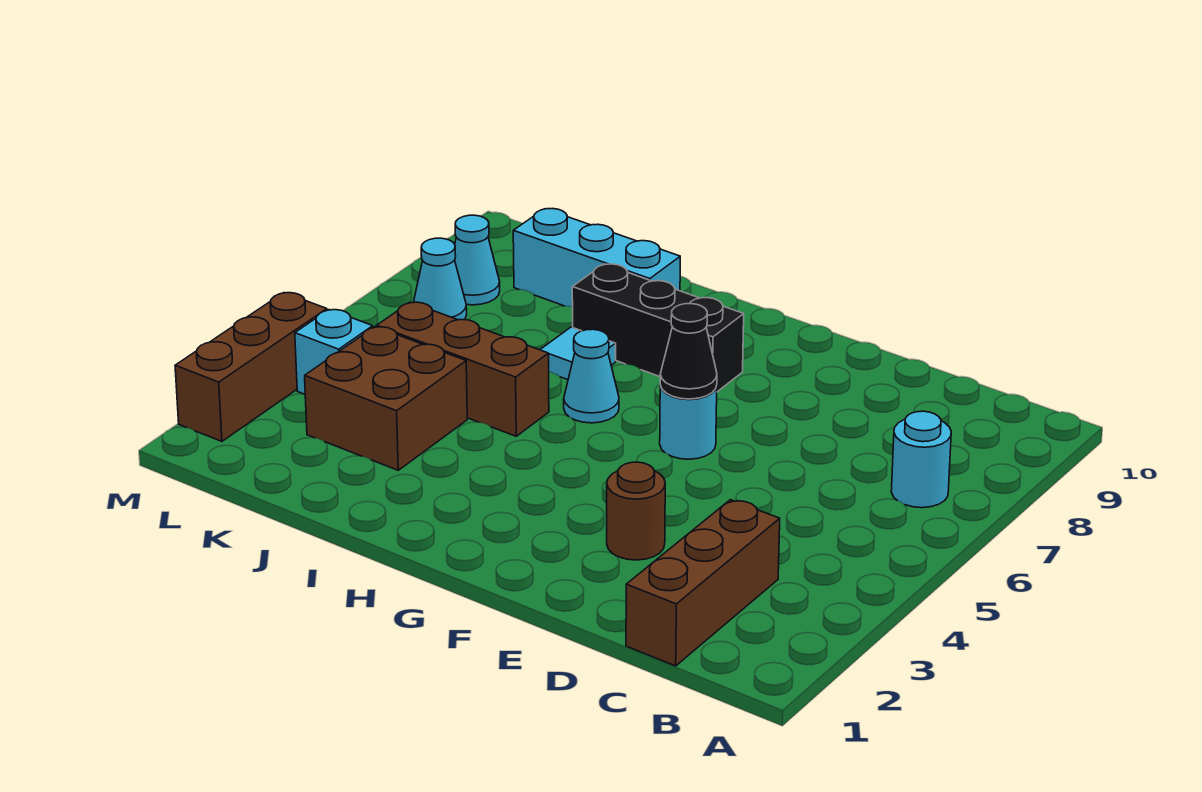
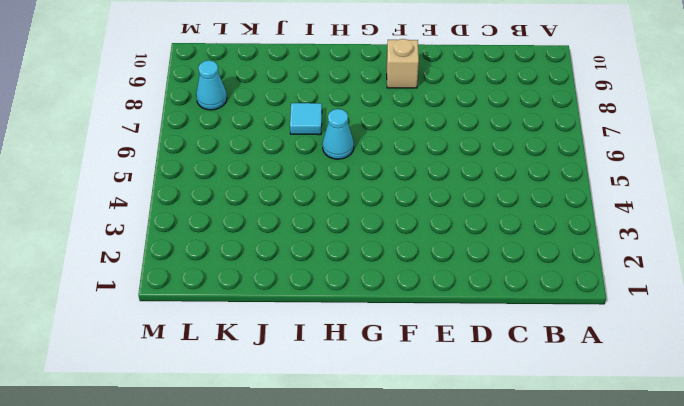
tan brick F9 level 1 -> none
none -> cyan round brick B7 level 1
none -> brown brick C1:C3 level 1
none -> brown round brick E3 level 1

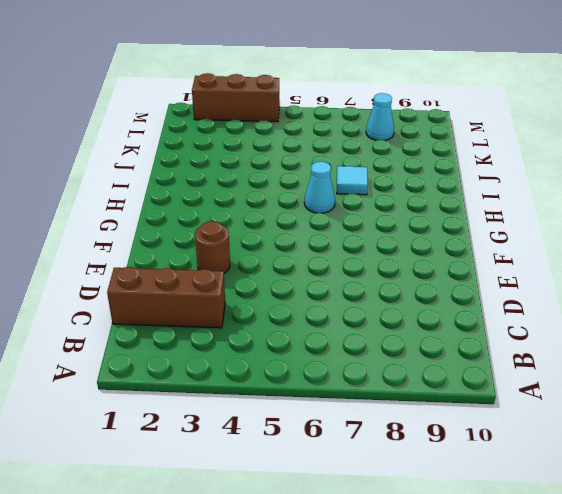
none -> cyan round brick B7 level 1
none -> cyan round brick F6 level 1
none -> black brick G8:I8 level 1

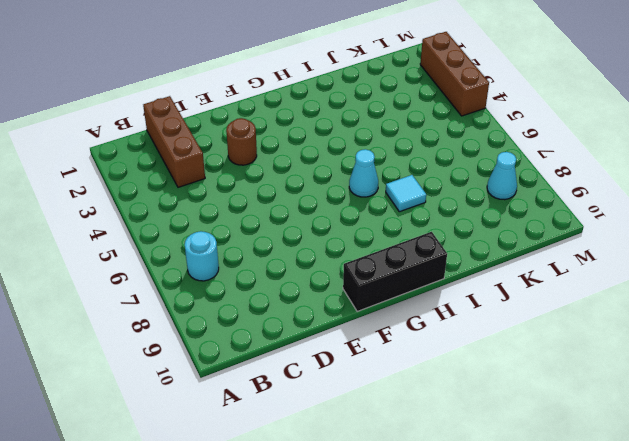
black brick F10:H10 level 1 -> black brick G8:I8 level 1
none -> cyan round brick F6 level 1
none -> brown brick I5:K5 level 1
none -> cyan brick I9:K9 level 1

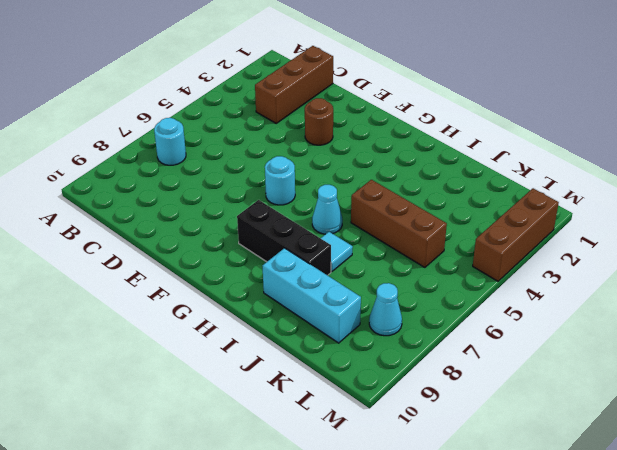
none -> brown brick J3:K4 level 1
none -> cyan brick L4 level 1
none -> cyan cone L7 level 1

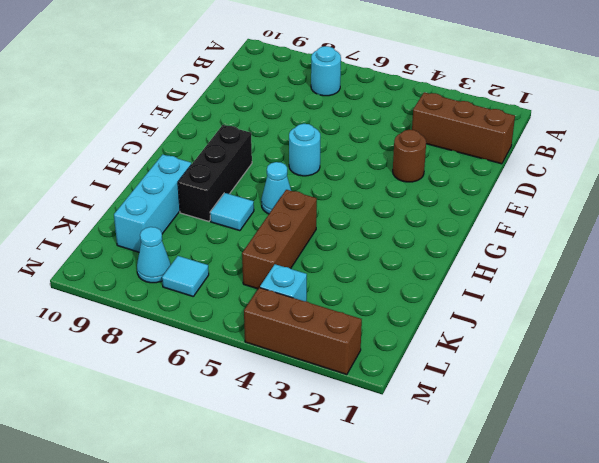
cyan tile L7 level 1 -> cyan cone L7 level 1
none -> brown brick J3:K4 level 1
none -> black cone F6 level 2

